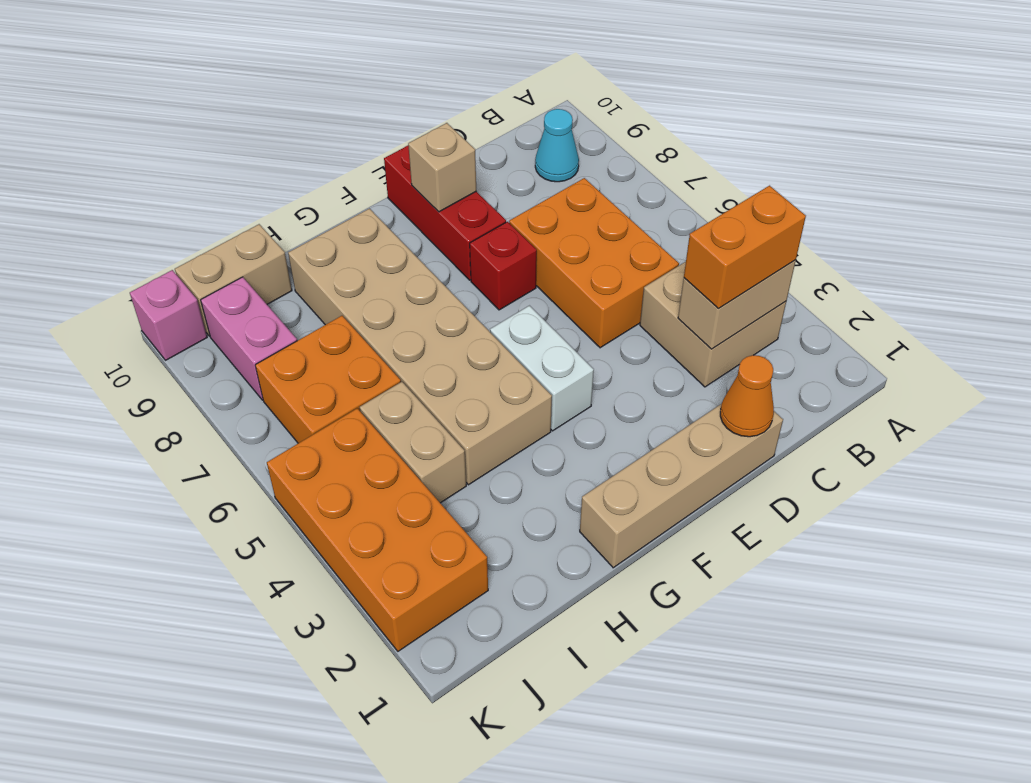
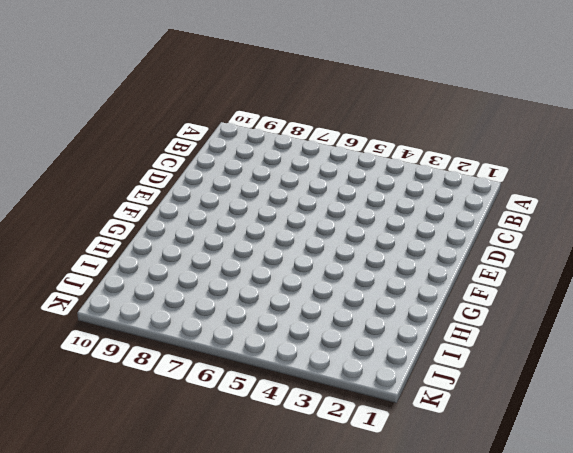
none -> tan brick B3:C4 level 1
none -> cyan cone B9 level 1
none -> orange brick C5:D7 level 1

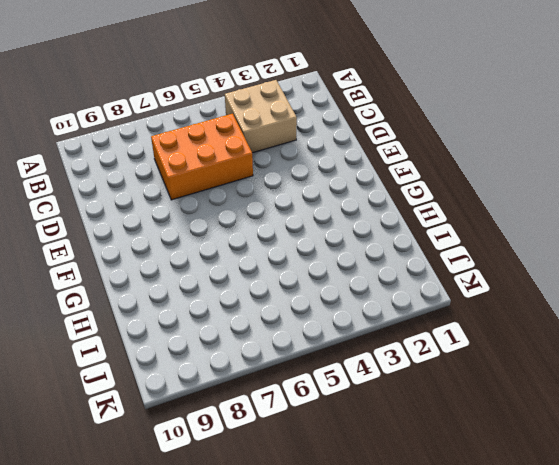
none -> cyan cone B9 level 1
none -> tan brick D1:G1 level 1
none -> red brick E7 level 1

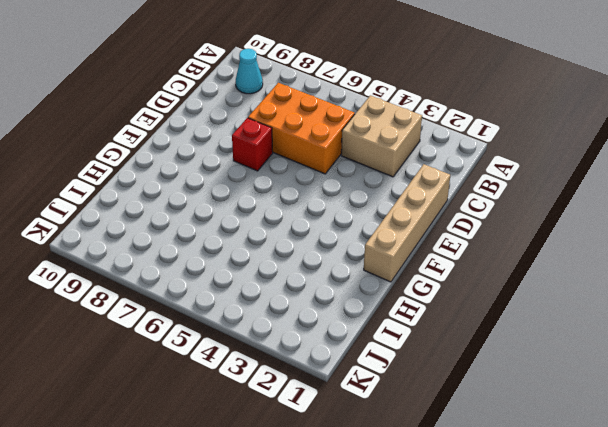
none -> red brick E8:E10 level 1
none -> white brick F4:F5 level 1
none -> tan brick G4:H9 level 1

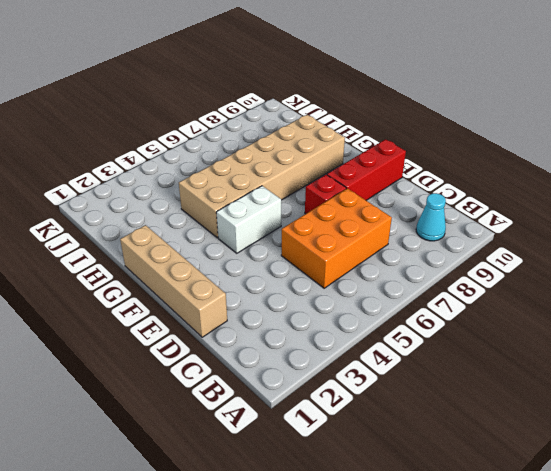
none -> tan brick B3:C4 level 1
none -> tan brick I4:I5 level 1
none -> orange brick I6:J7 level 1

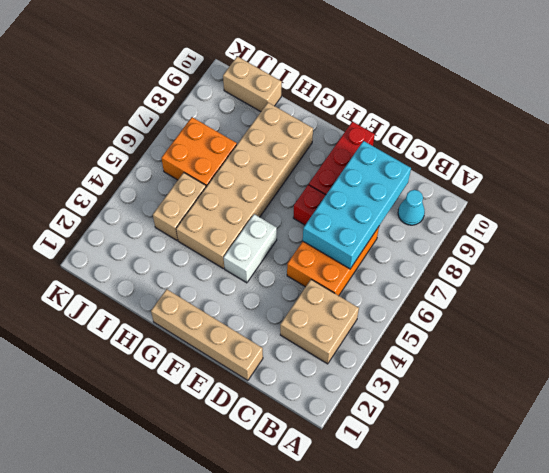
cyan brick C6:D9 level 2 -> none
none -> orange brick J2:K5 level 1
none -> pink brick J8:J9 level 1
none -> pink brick K10 level 1

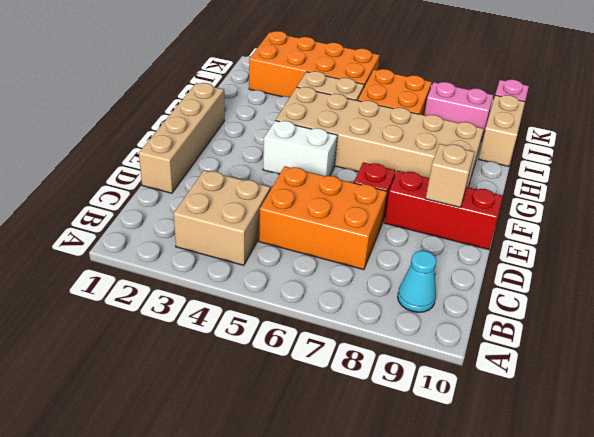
none -> tan brick B3:C3 level 2
none -> orange cone D1 level 2
none -> orange brick B3:C3 level 3

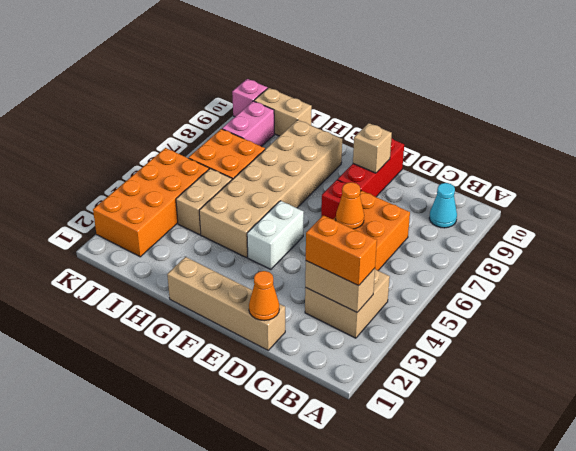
orange cone D6 level 2 -> none

